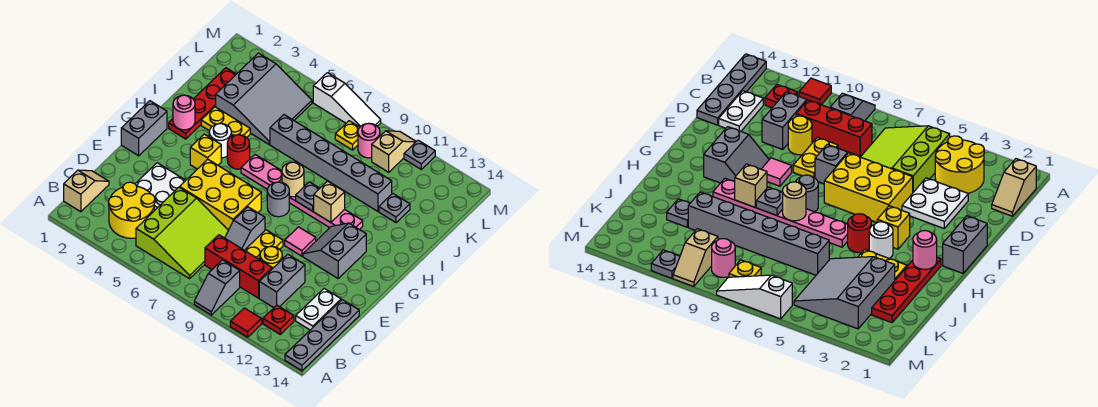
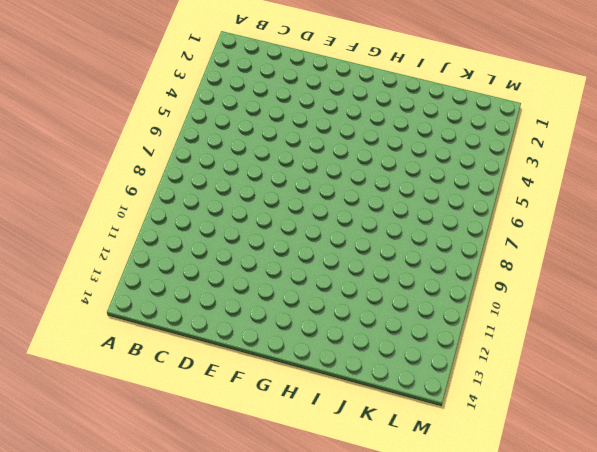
none -> grey slope A9:B9 level 1 top B
none -> red tile A11 level 1
none -> grey plate A14:D14 level 1
none -> tan slope B1:C1 level 1 top B

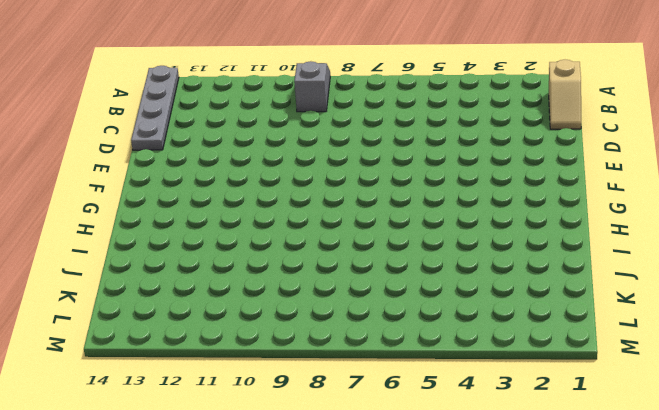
none -> red tile A11 level 1
none -> yellow round brick B3:C4 level 1
none -> lime slope B5:D7 level 1 top 5
none -> red plate B12 level 1

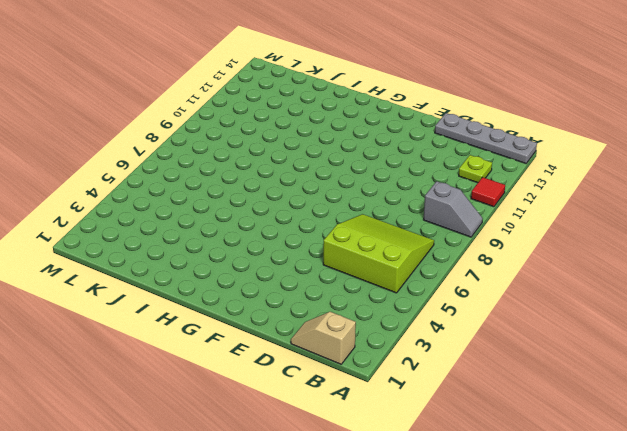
lime plate B12 level 1 -> red plate B12 level 1
none -> yellow round brick B3:C4 level 1
none -> red brick C8:C10 level 1
none -> grey brick C11:D11 level 1
none -> white plate C13:D13 level 1

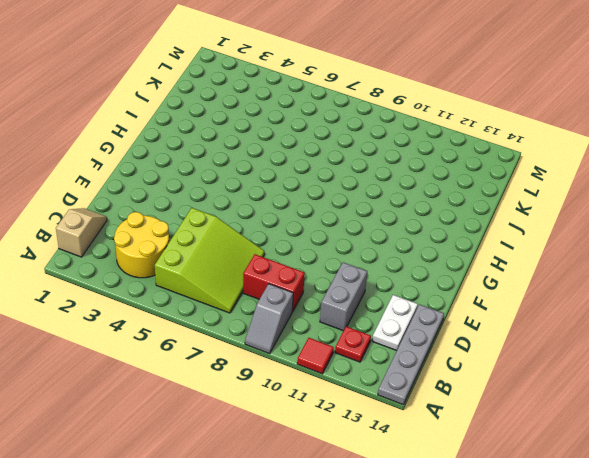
red brick C8:C9 level 1 -> red brick C8:C10 level 1
none -> white plate D3:E4 level 1
none -> grey slope D8:E8 level 1 top E
none -> yellow plate D9:E9 level 1
none -> yellow round brick D10 level 1

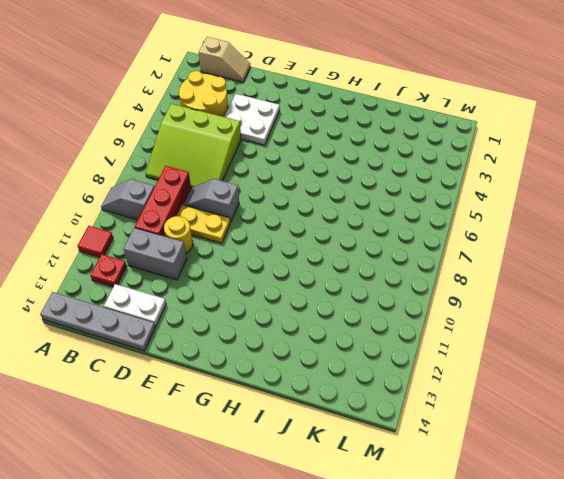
none -> yellow brick E5:F7 level 1
none -> grey brick F1:G1 level 1
none -> pink tile F10 level 1
none -> grey slope F11:G12 level 1 top 12

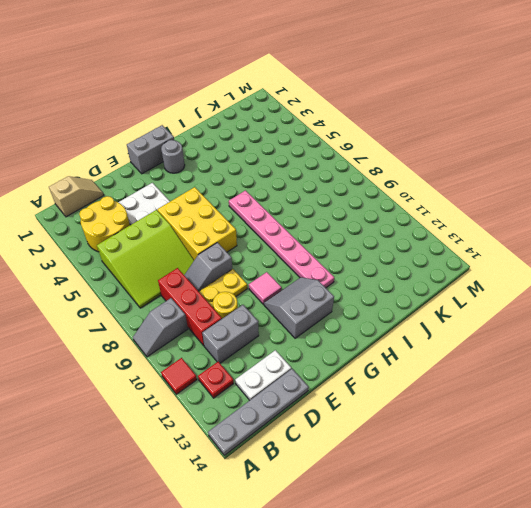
grey round brick G2 level 1 -> grey round brick G8 level 1
none -> yellow brick G4 level 1
none -> red plate H2:K2 level 1
none -> white round brick H4 level 1
none -> red round brick H5 level 1

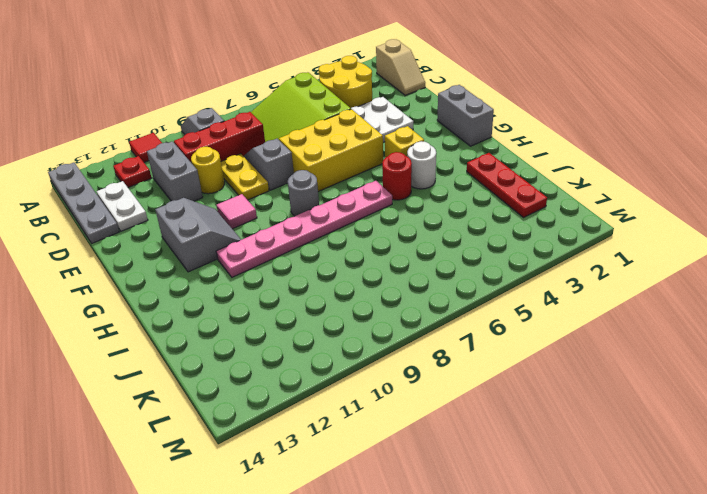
red plate I2:K2 level 1 -> red plate H2:K2 level 1
none -> yellow plate I3:I4 level 1
none -> grey slope J3:L5 level 1 top 3
none -> grey brick J6:J11 level 1
none -> grey plate J12 level 1

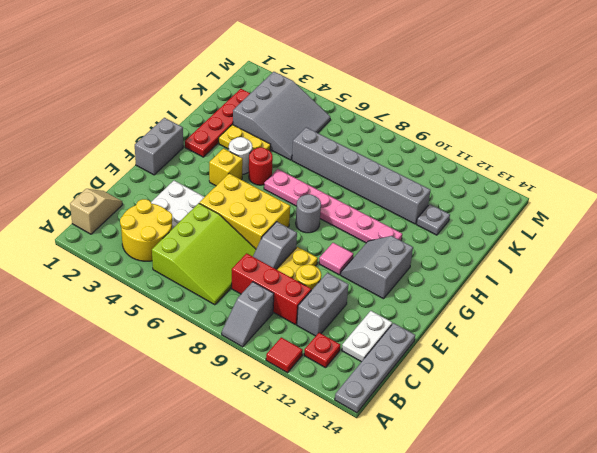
none -> yellow plate L8 level 1
none -> pink round brick L9 level 1
none -> tan slope L10:M10 level 1 top L
none -> white slope M6:M8 level 1 top 6

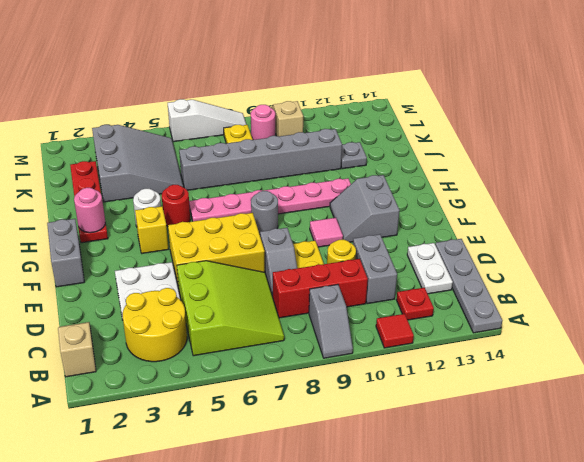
none -> yellow plate I3:I4 level 1
none -> grey plate M11 level 1
none -> tan round brick H8 level 2
none -> grey plate H9 level 2

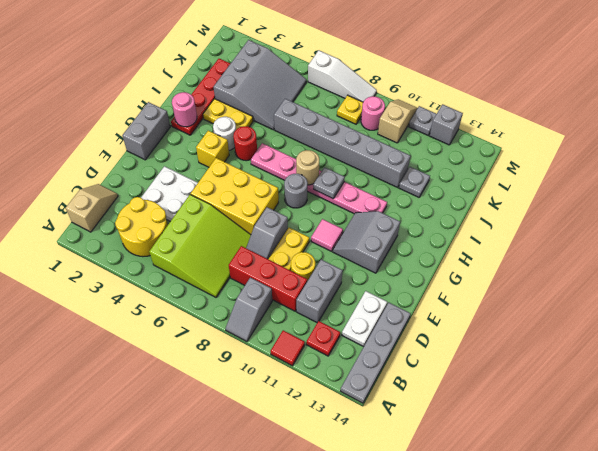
grey brick M12 level 1 -> none
none -> tan brick H10 level 2

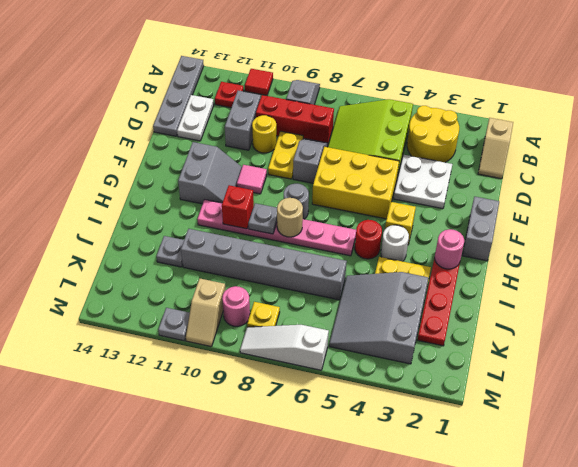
red brick H10 level 2 -> tan brick H10 level 2

